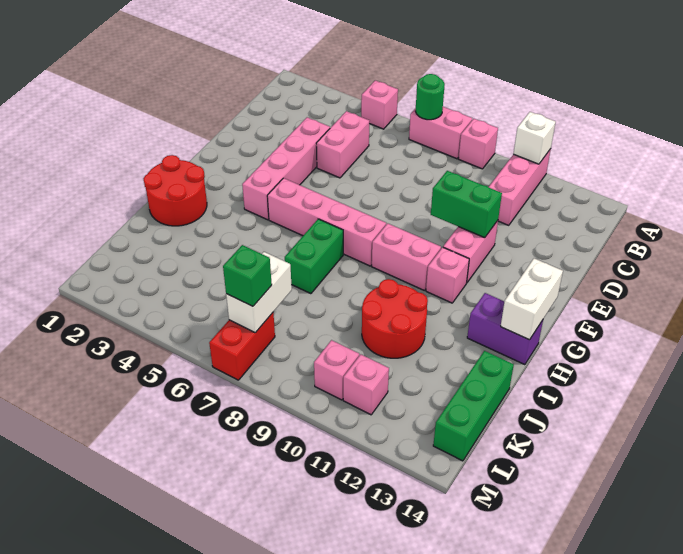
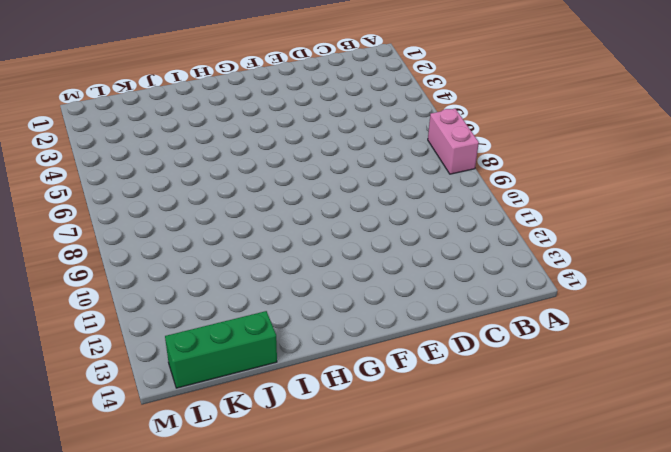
none -> pink brick A5 level 1
none -> pink brick A9 level 1
none -> pink brick A11:C11 level 1

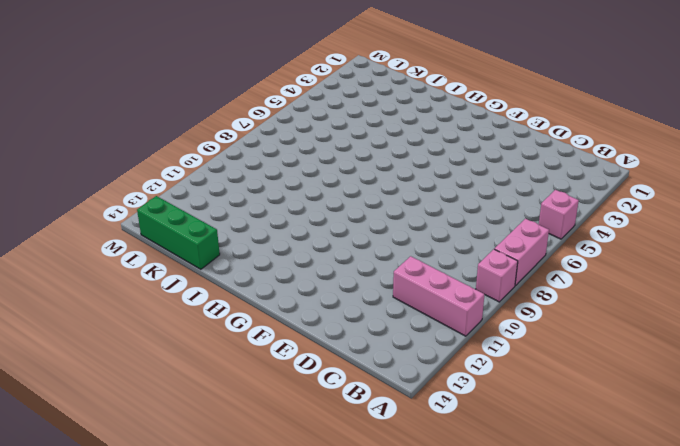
none -> pink brick C5:D5 level 1
none -> pink brick D4:G4 level 1
none -> pink brick E11:F11 level 1

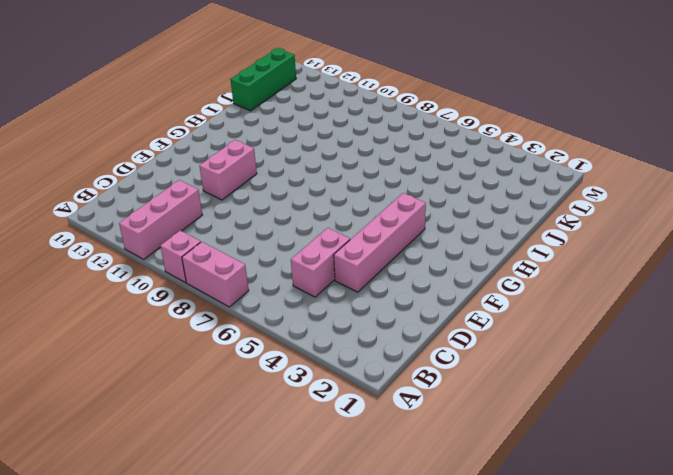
none -> pink brick A5 level 1
none -> pink brick G5:G8 level 1
none -> pink brick G9:G10 level 1

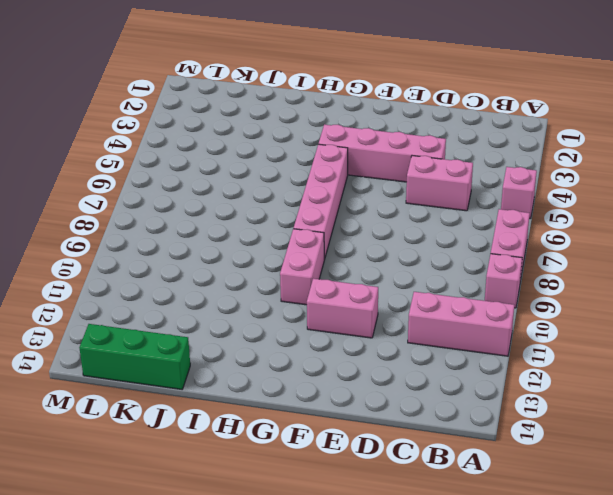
none -> pink brick G11 level 1
none -> red round brick H1:I2 level 1
none -> green brick H7:I7 level 1

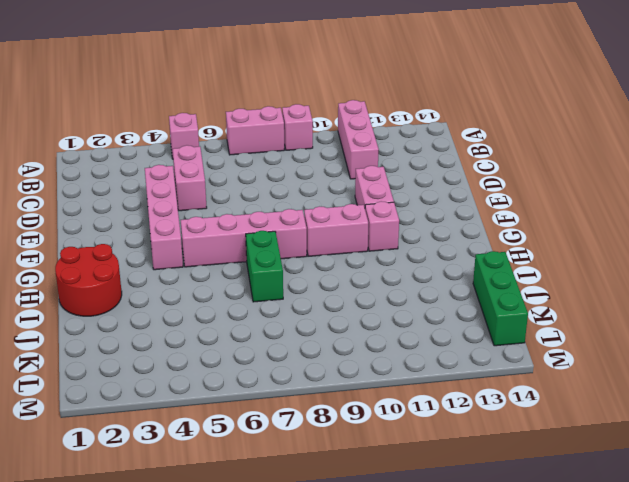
none -> purple brick H13:H14 level 1
none -> red round brick I10:J11 level 1
none -> red brick L7:M7 level 1

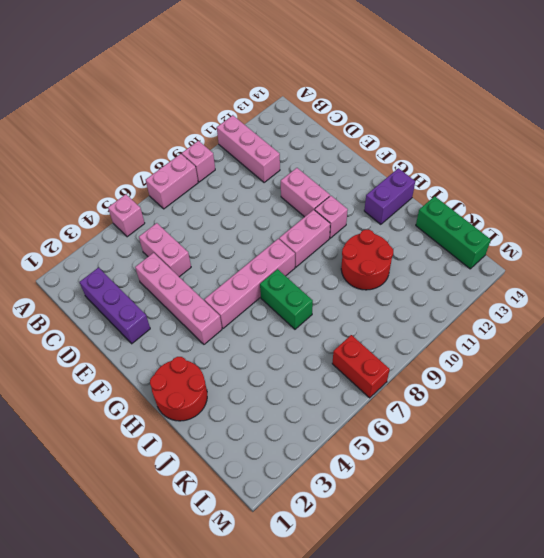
purple brick C2:E2 level 1 -> none
none -> pink brick L10 level 1
none -> pink brick L11 level 1
none -> green round brick A7 level 2

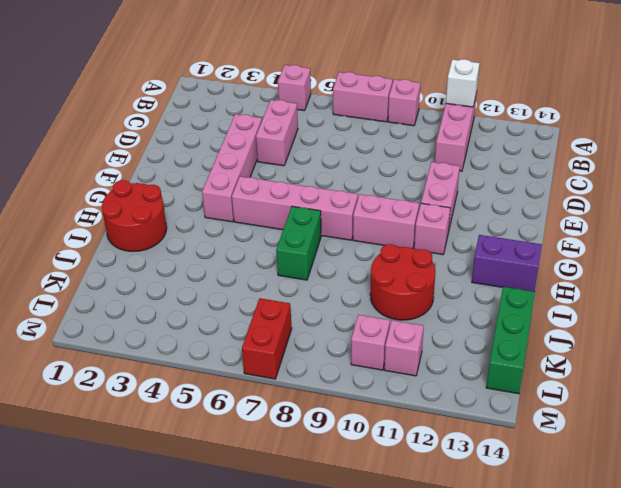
none -> green round brick A7 level 2
none -> green brick E10:E11 level 2
none -> white brick G14:H14 level 2

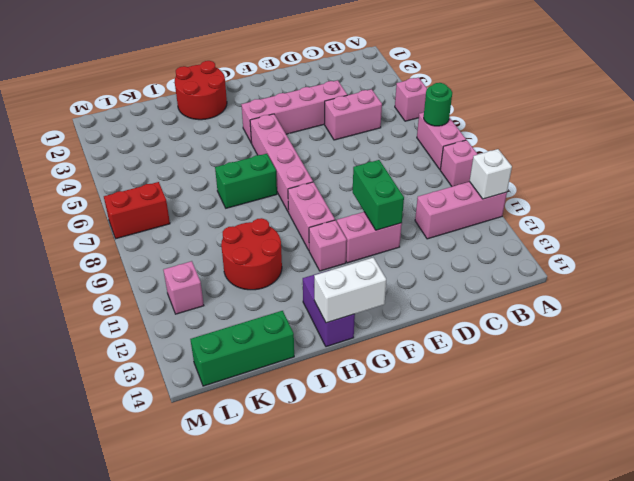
none -> pink brick L10 level 1
none -> white brick K7:L7 level 2
none -> green brick L7 level 3

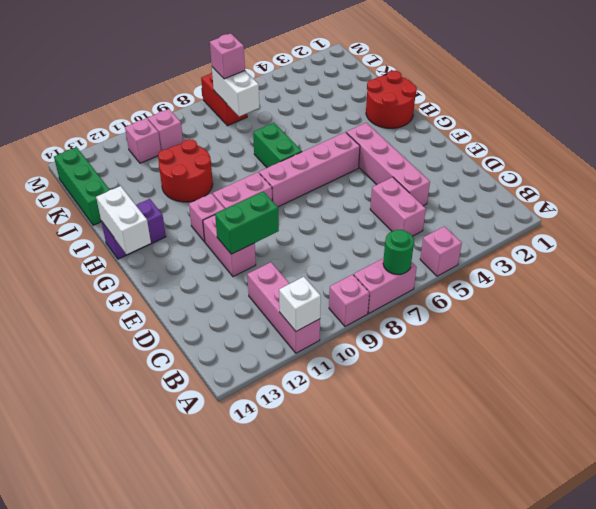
pink brick L7 level 3 -> green brick L7 level 3

